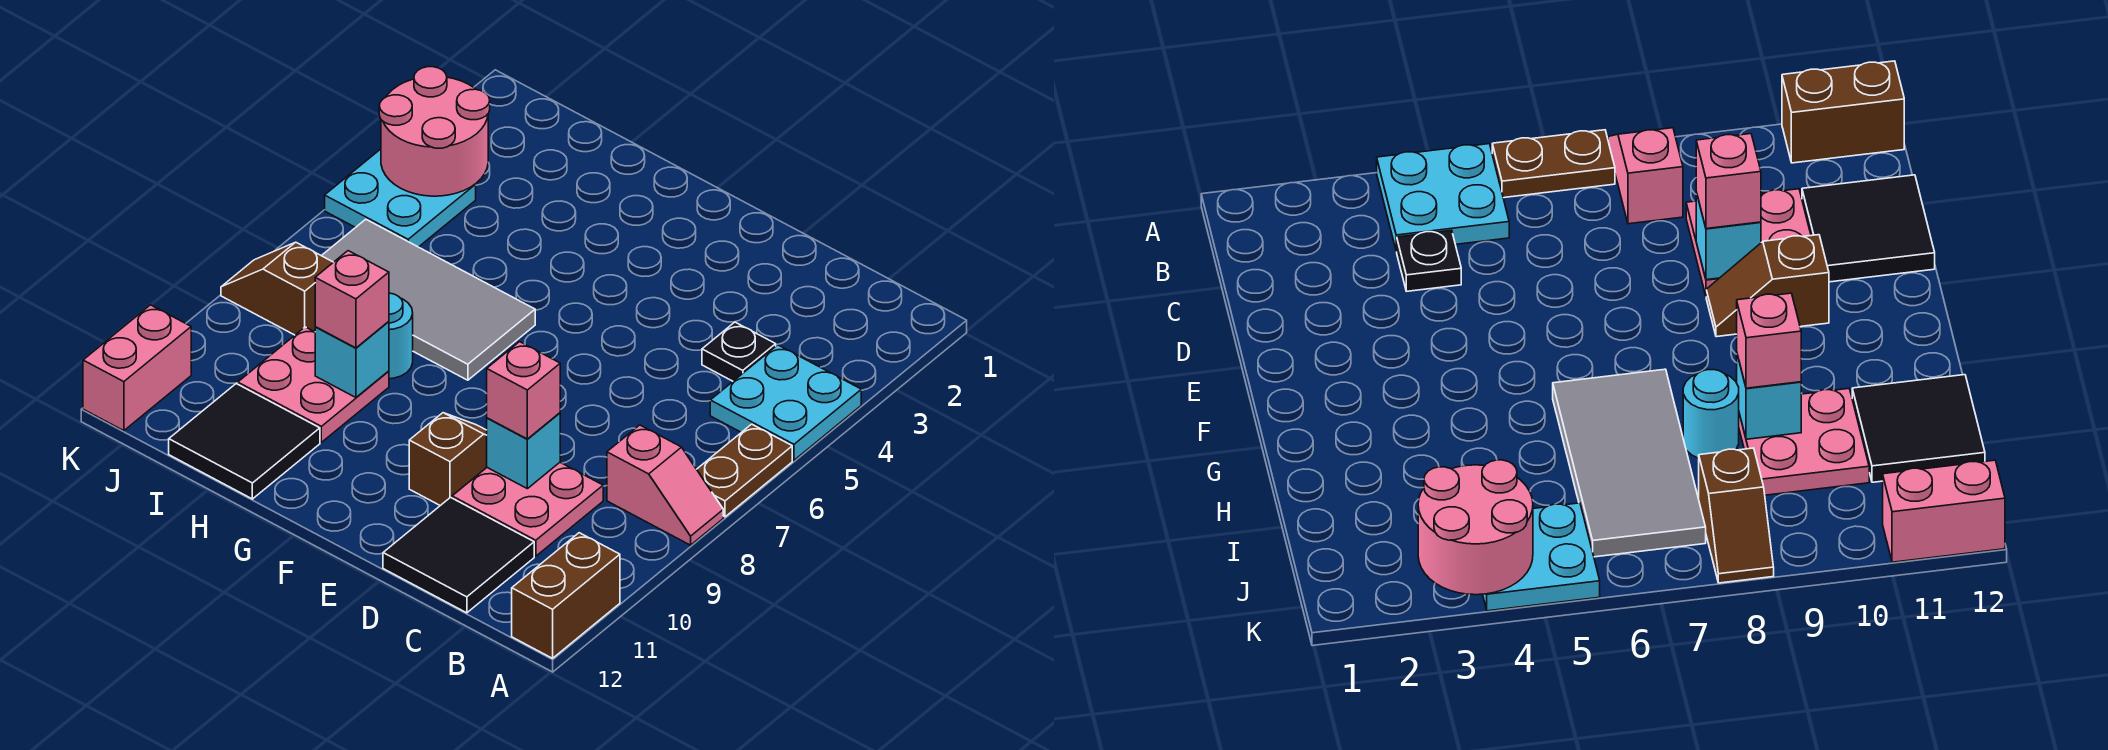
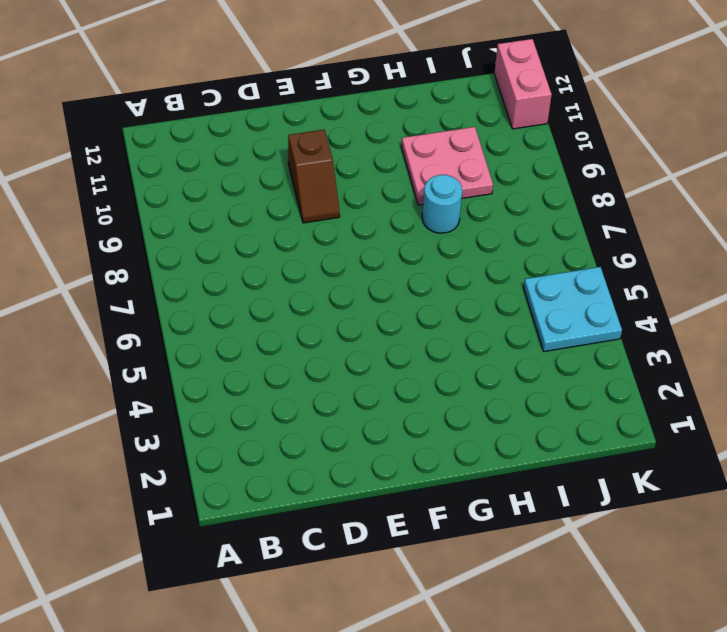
none -> cyan plate A4:B5 level 1
none -> brown plate A6:A7 level 1
none -> pink slope A8:B8 level 1 top B

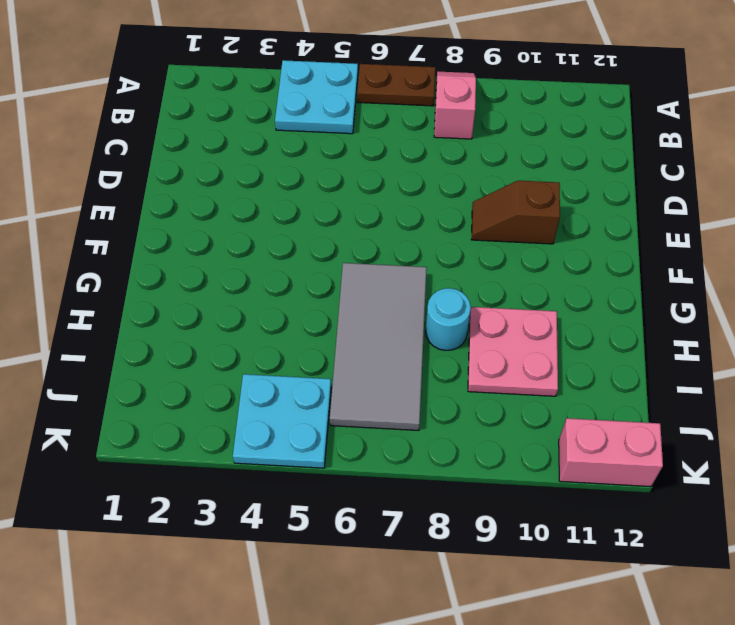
none -> brown brick A11:A12 level 1
none -> black plate C4 level 1
none -> pink plate C9:D10 level 1

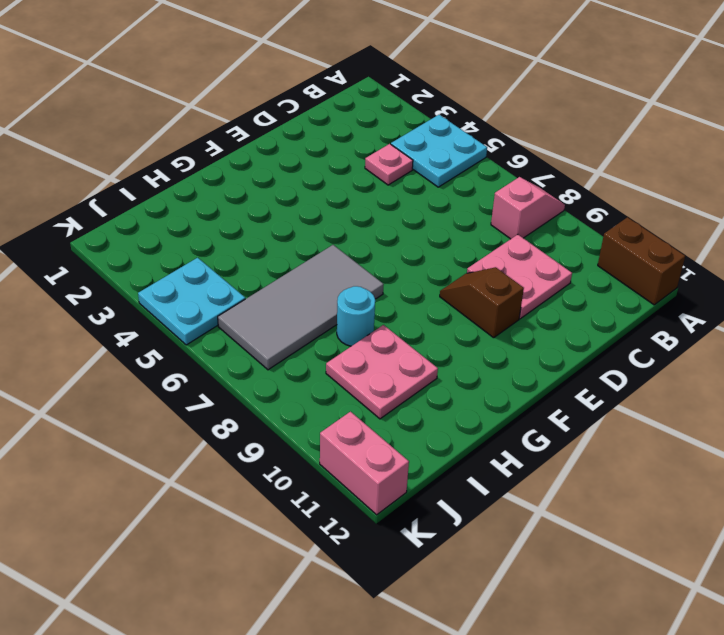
pink plate C4 level 1 -> black plate C4 level 1
none -> brown plate A6:A7 level 1
none -> black tile C11:D12 level 1
none -> black tile H11:I12 level 1

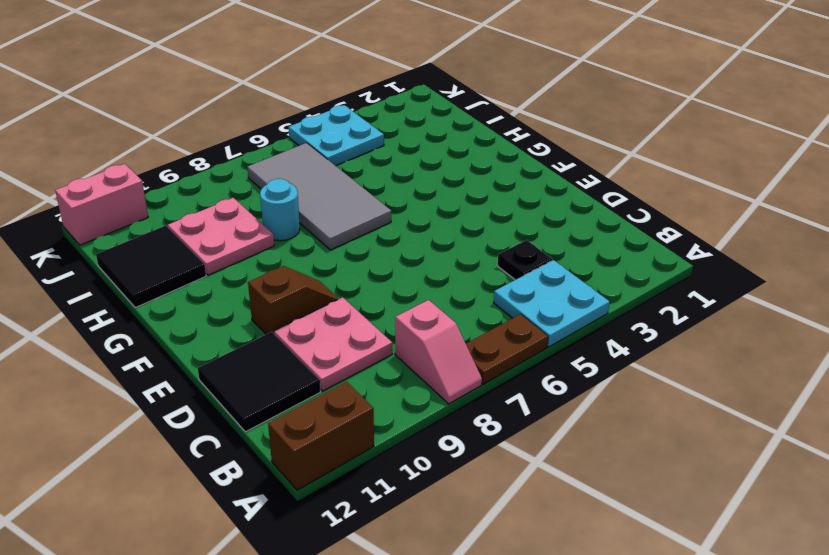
none -> brown slope J8:K8 level 1 top J
none -> cyan brick D9 level 2
none -> cyan brick H9 level 2

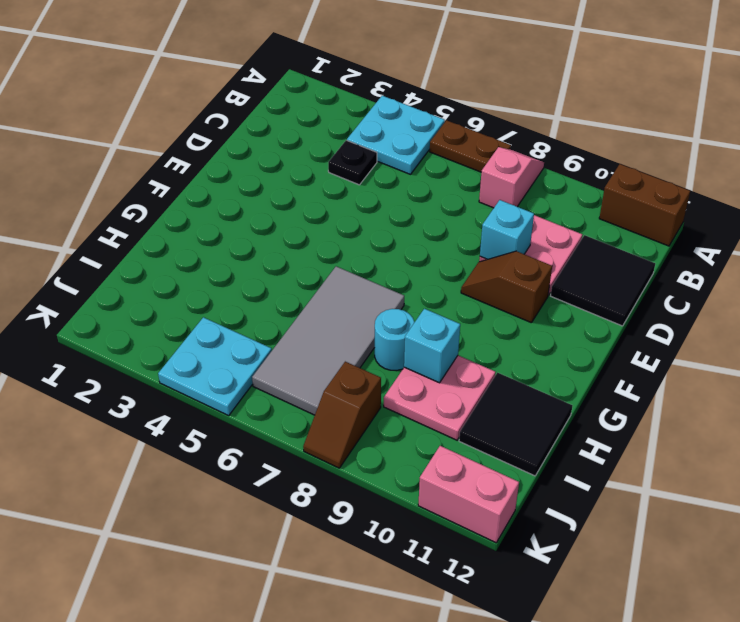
none -> pink round brick J3:K4 level 2
none -> pink brick D9 level 3
none -> pink brick H9 level 3

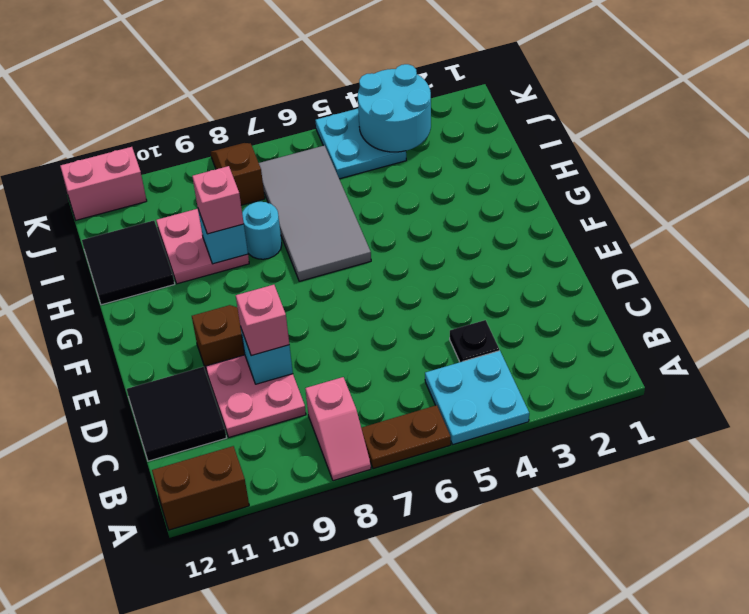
cyan round brick J3:K4 level 2 -> pink round brick J3:K4 level 2

